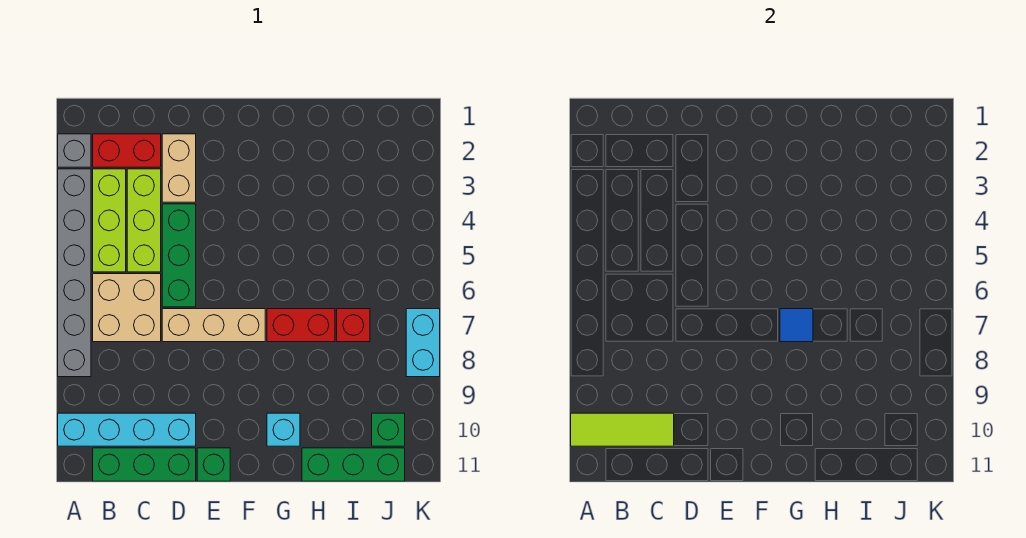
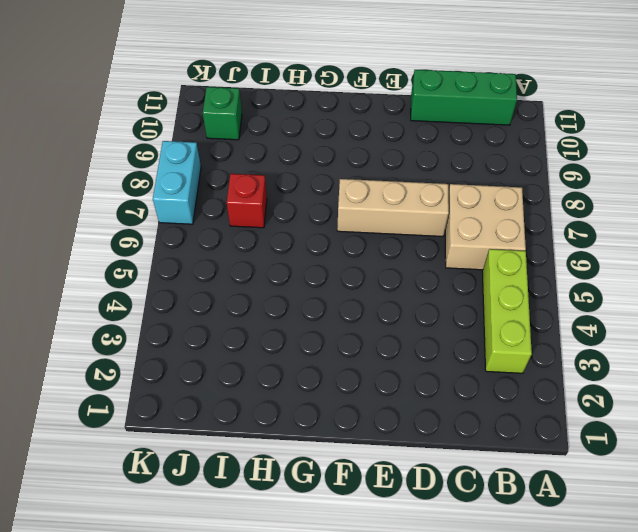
none -> grey brick A2 level 1
none -> grey brick A3:A8 level 1
none -> cyan brick A10:D10 level 1

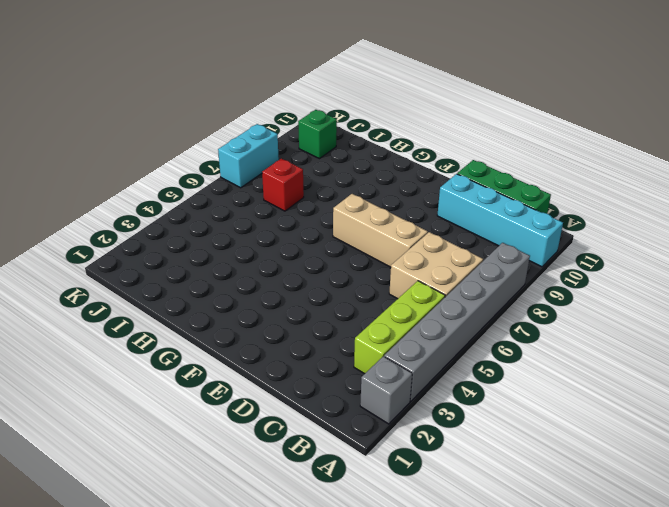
none -> red brick B2:C2 level 1
none -> lime brick C3:C5 level 1
none -> tan brick D2:D3 level 1

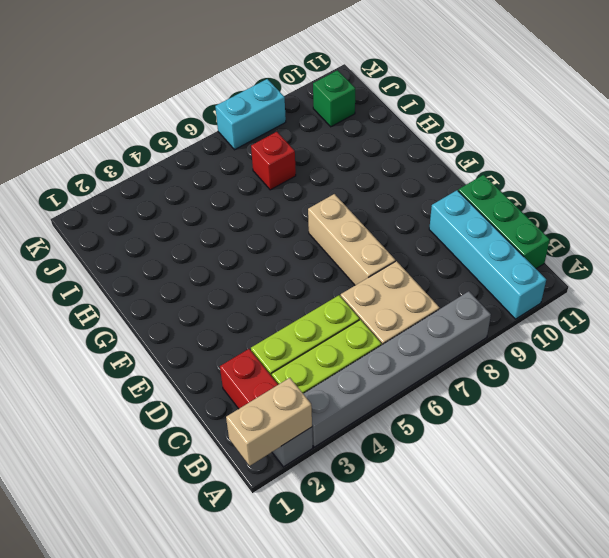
tan brick A1:A2 level 2 -> tan brick D2:D3 level 1
none -> green brick D4:D6 level 1
none -> green brick E11 level 1
none -> red brick G7:H7 level 1

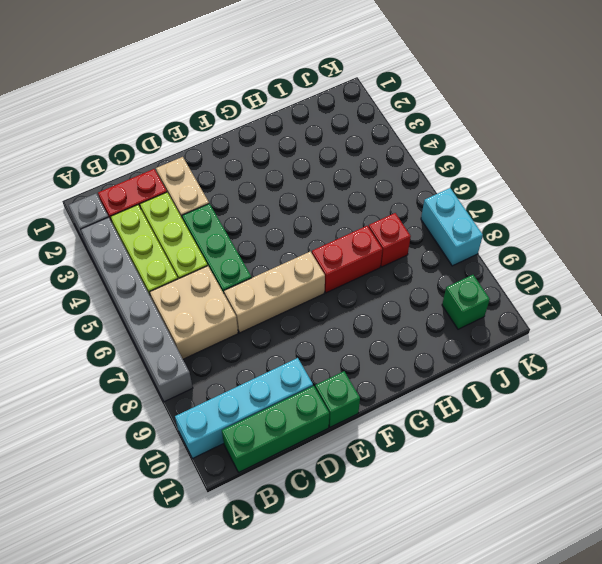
none -> cyan brick G10 level 1
none -> green brick H11:J11 level 1
none -> lime tile A10:C10 level 2

